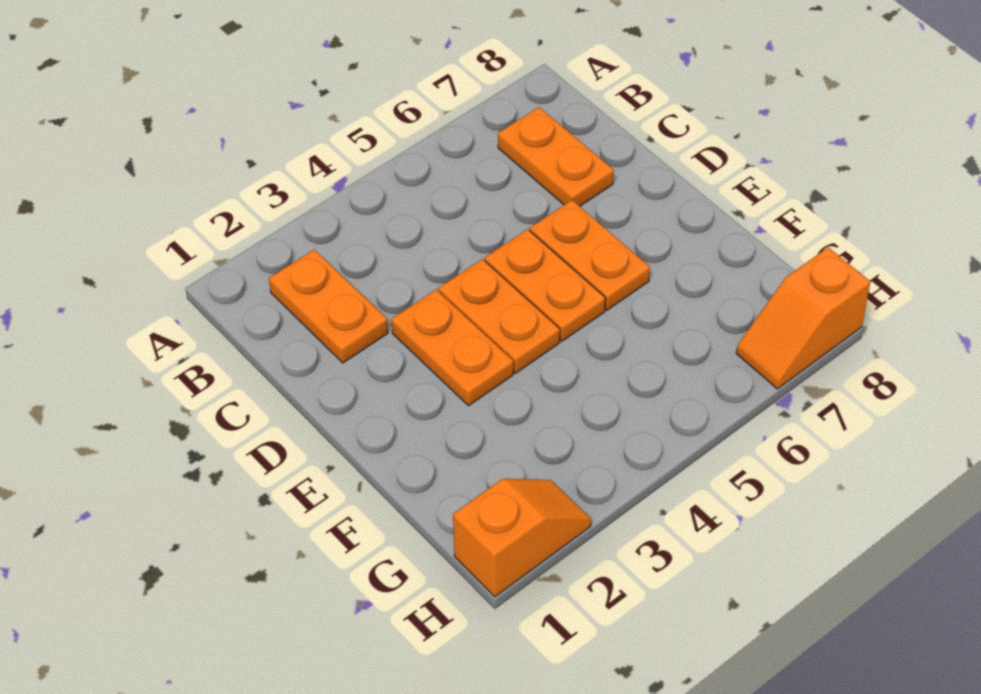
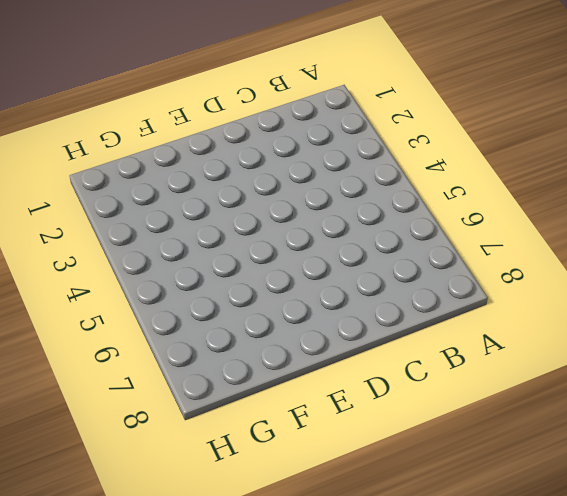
none -> orange plate B2:C2 level 1
none -> orange plate B7:C7 level 1

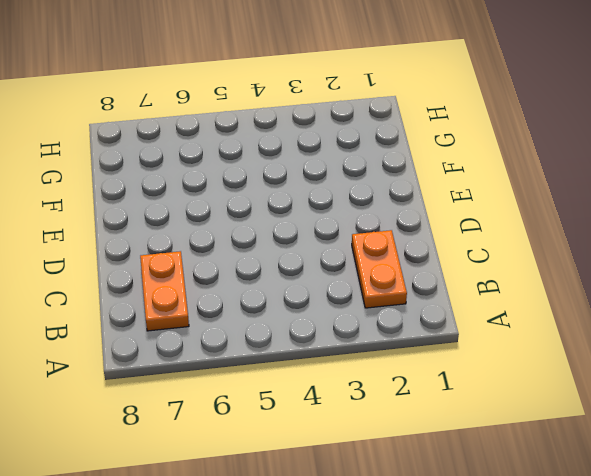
none -> orange plate D3:E3 level 1
none -> orange plate D4:E4 level 1

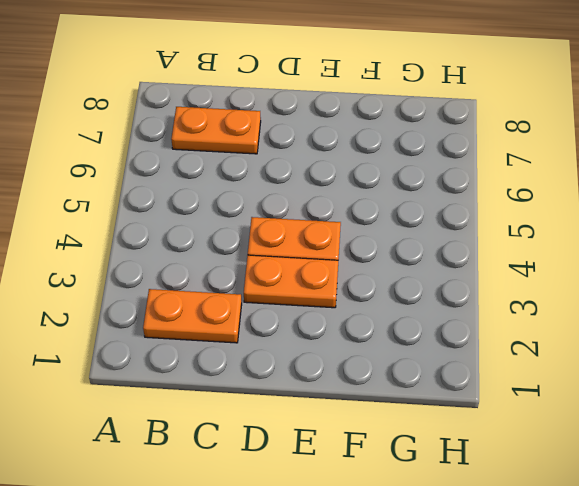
none -> orange plate D5:E5 level 1
none -> orange plate D6:E6 level 1

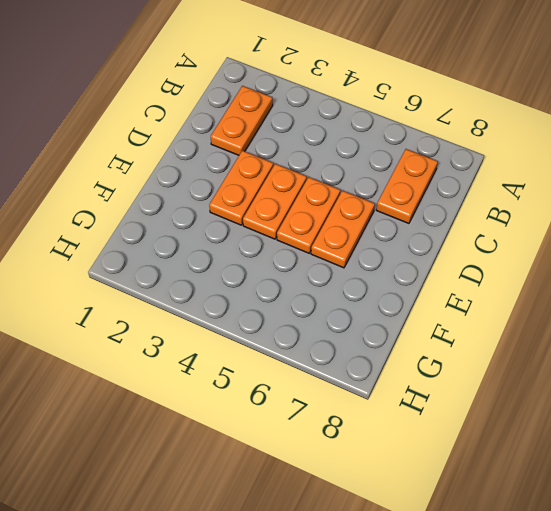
none -> orange slope H1:H2 level 1 top 1
none -> orange slope H7:H8 level 1 top 8

